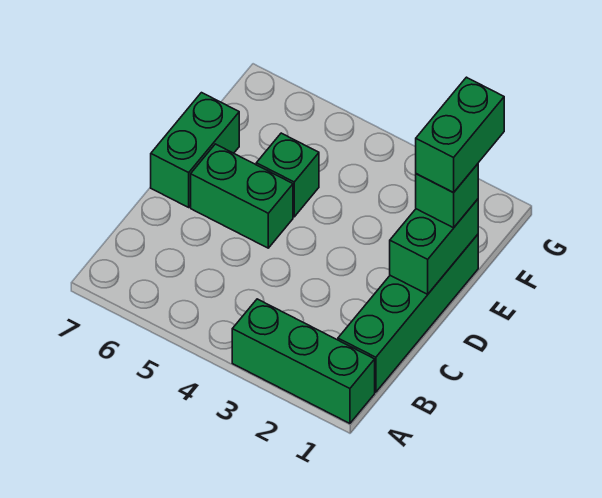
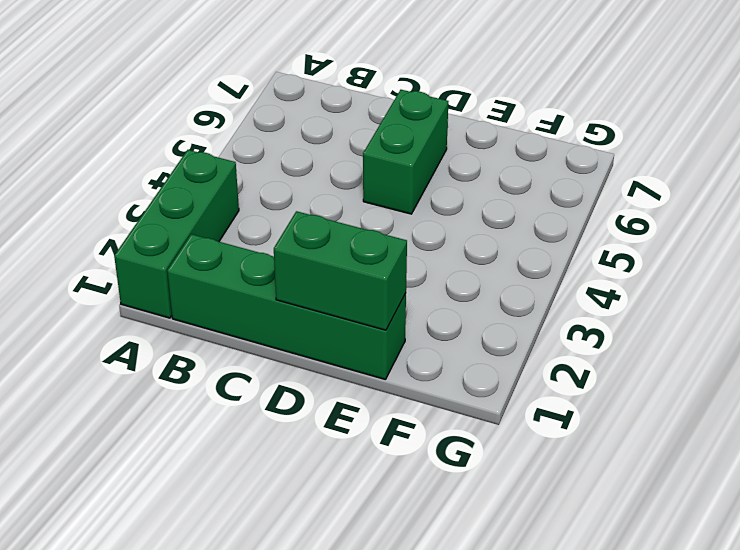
none -> green brick D7:E7 level 1
none -> green brick E5 level 1

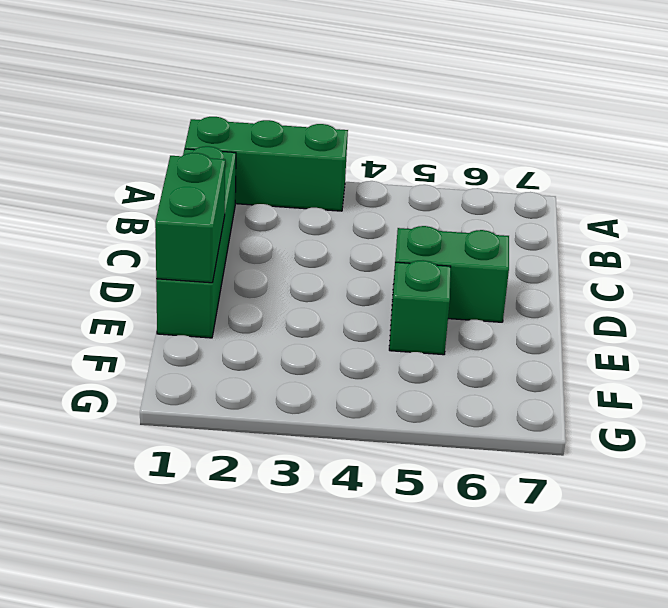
none -> green brick D7:E7 level 1
none -> green brick E1 level 3

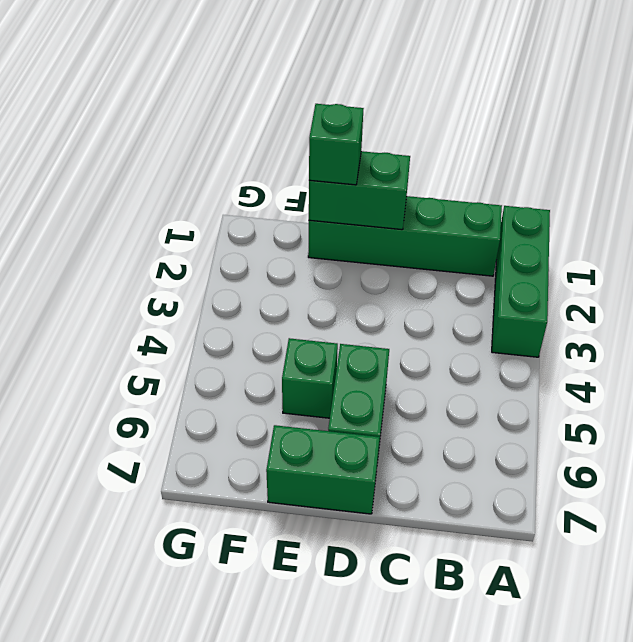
none -> green brick E1:F1 level 4

